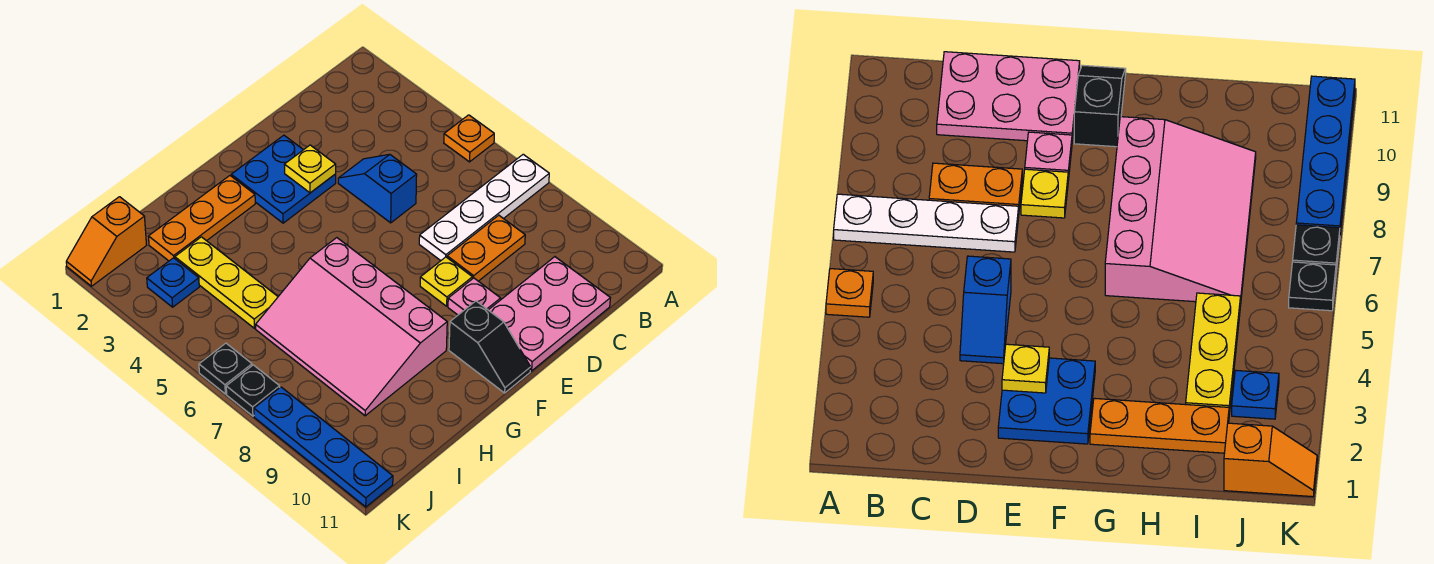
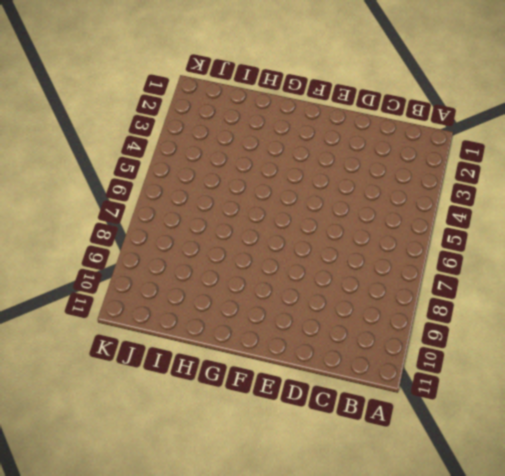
none -> orange plate A5 level 1
none -> white plate A7:D7 level 1
none -> orange plate C8:D8 level 1

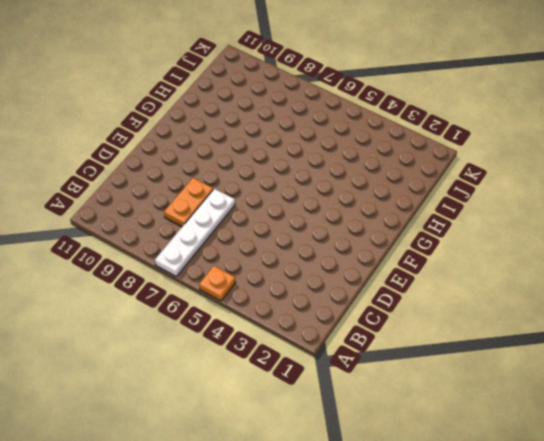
none -> pink plate C10:E11 level 1
none -> blue slope D4:D5 level 1 top 5
none -> blue plate E2:F3 level 1

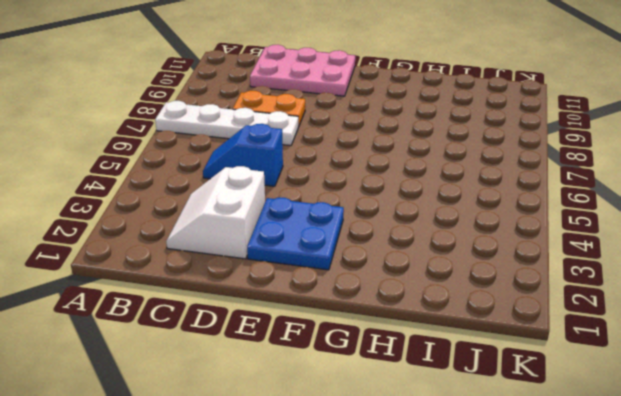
white slope C2:D3 level 1 top D -> none
blue slope C5:D5 level 1 top D -> blue slope D4:D5 level 1 top 5
none -> orange plate A5 level 1
none -> yellow plate E8 level 1
none -> pink plate E9 level 1

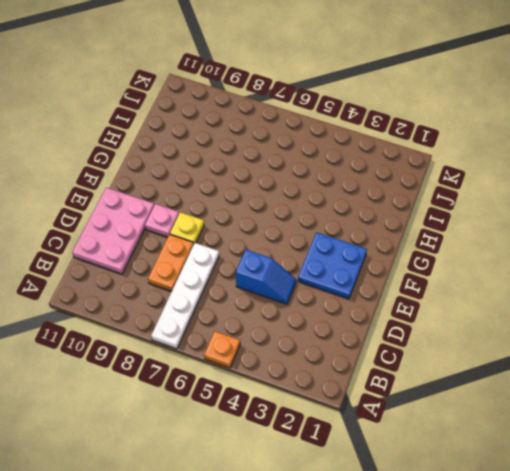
none -> black slope F10:F11 level 1 top 10
none -> orange plate G2:I2 level 1
none -> pink slope G6:I9 level 1 top G

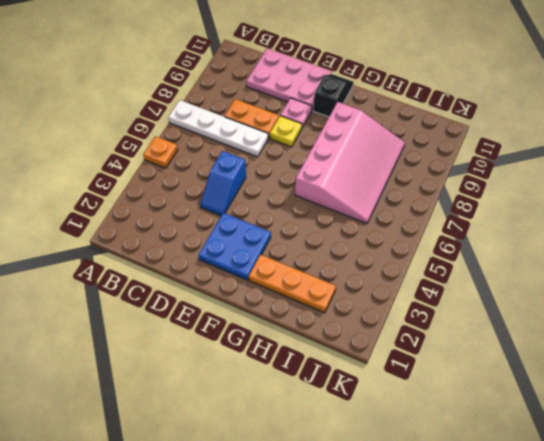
none -> yellow plate I3:I5 level 1
none -> orange slope J1:K1 level 1 top J
none -> blue plate J3 level 1

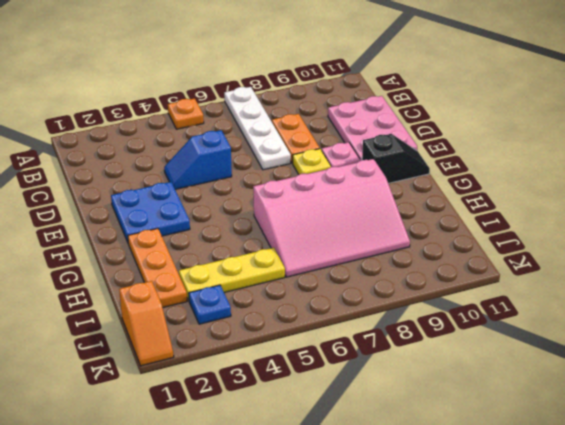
none -> black plate K6 level 1
none -> black plate K7 level 1
none -> blue plate K8:K11 level 1

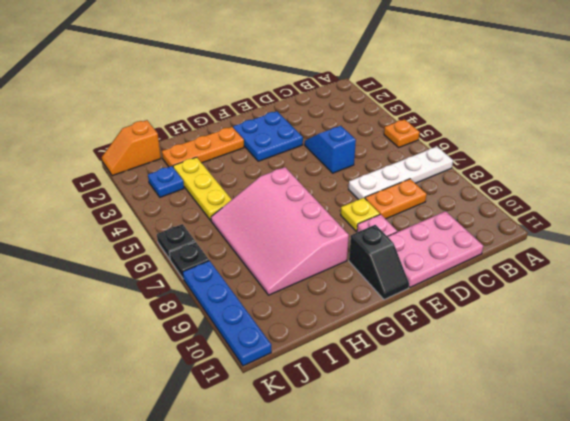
none -> yellow plate E3 level 2

